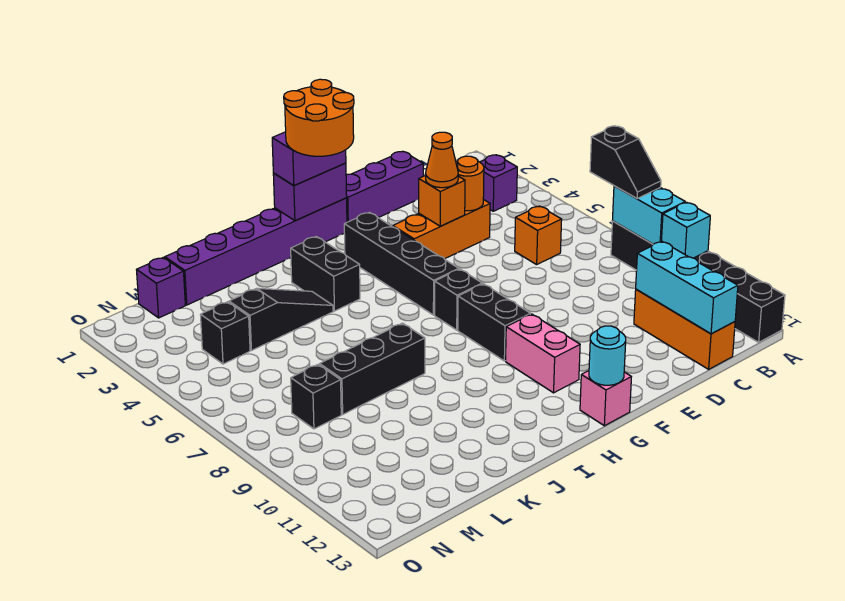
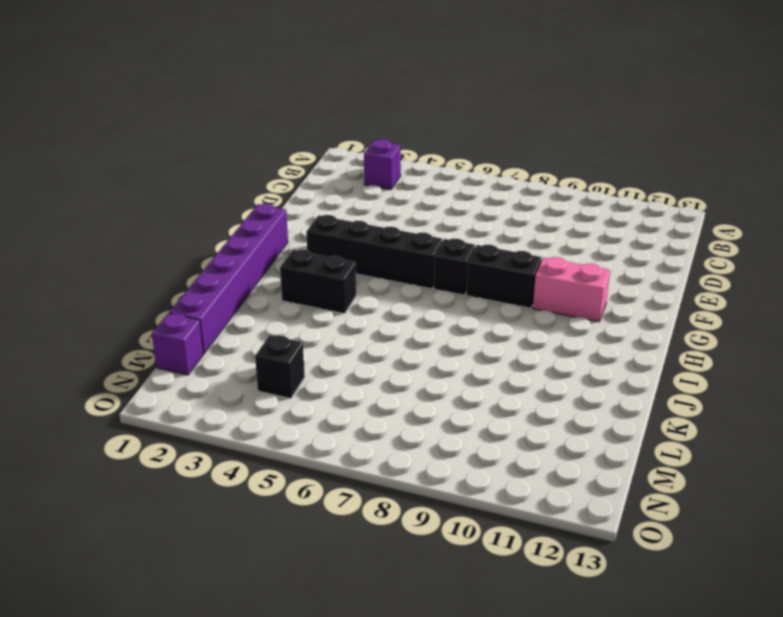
none -> black brick A8:A13 level 1
none -> orange brick C6 level 1
none -> orange brick C11:C13 level 1

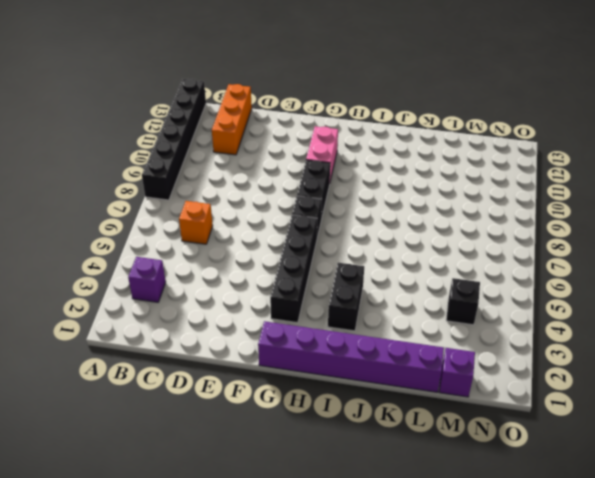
none -> purple brick D1:F1 level 1
none -> orange brick D4:F4 level 1
none -> pink brick G13 level 1

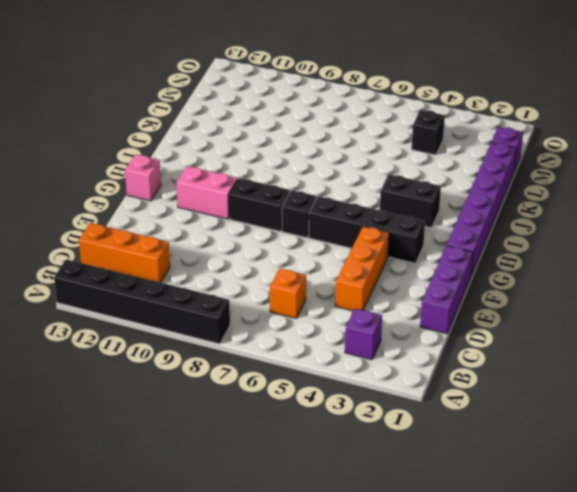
none -> black slope J4:L4 level 1 top L
none -> black brick J8:L8 level 1
none -> black brick M8 level 1

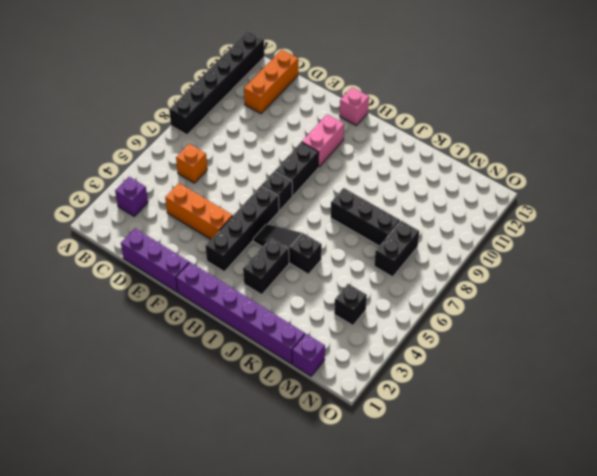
black slope H5:J5 level 1 top J -> black slope J4:L4 level 1 top L
black brick M7:M8 level 1 -> black brick M8 level 1
none -> cyan brick A8:A9 level 2
none -> cyan brick A10 level 2
none -> cyan brick C11:C13 level 2

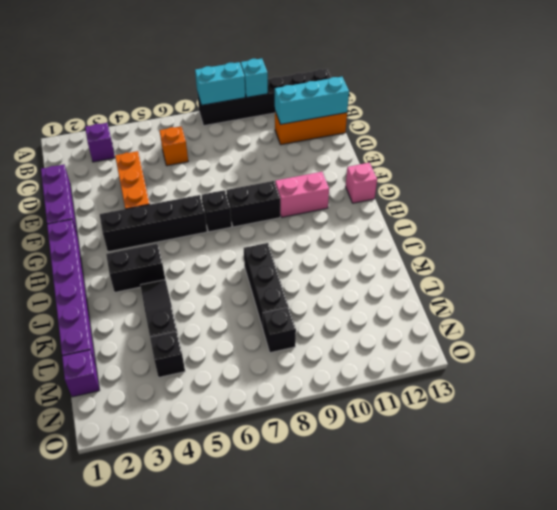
none -> orange round brick D4 level 2
none -> orange brick E4 level 2
none -> purple brick G1:H1 level 2

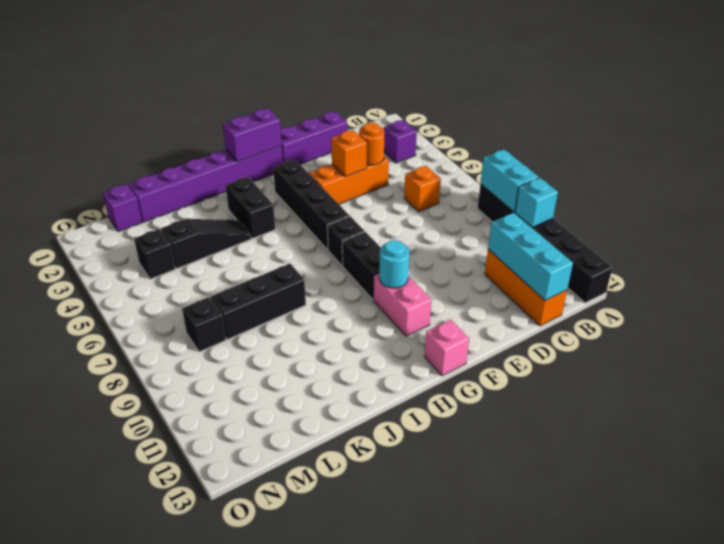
cyan round brick G10 level 2 -> cyan round brick G13 level 2
none -> black slope A7:A8 level 3 top 7
none -> orange cone E4 level 3
none -> purple brick G1:H1 level 3

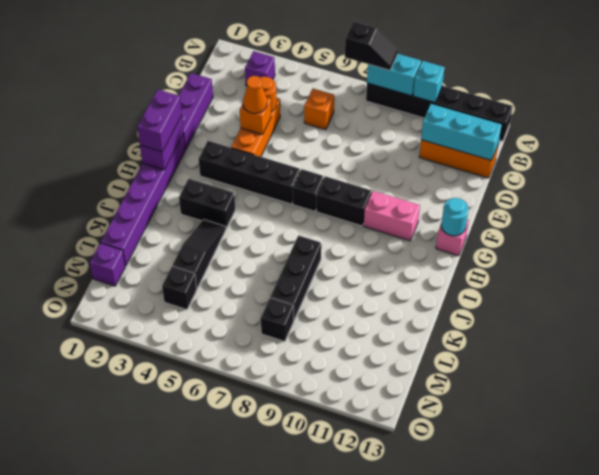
none -> orange round brick G1:H2 level 4

